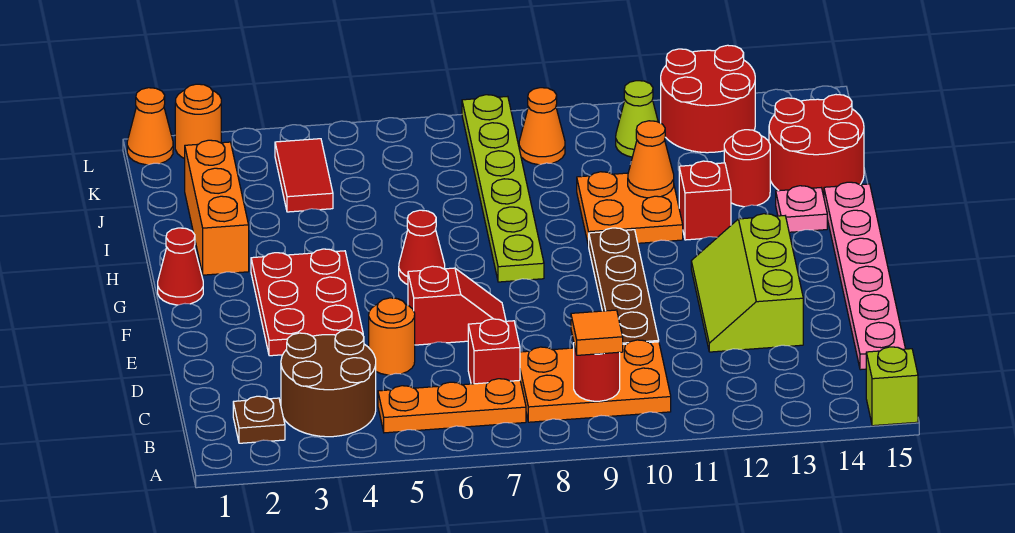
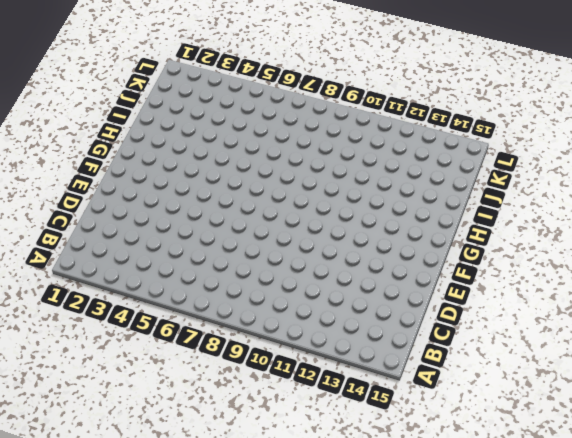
none -> lime brick A15 level 1
none -> brown plate B2 level 1
none -> brown round brick B3:C4 level 1
none -> orange plate B5:B7 level 1

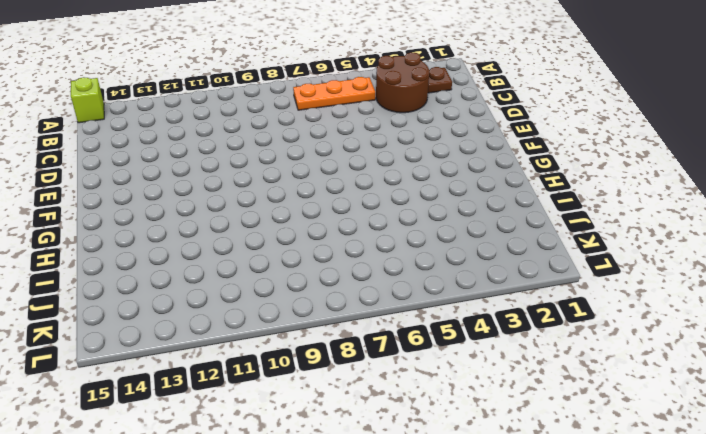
none -> orange plate B8:C10 level 1
none -> red brick C7 level 1
none -> pink plate C15:H15 level 1
none -> orange round brick D5 level 1

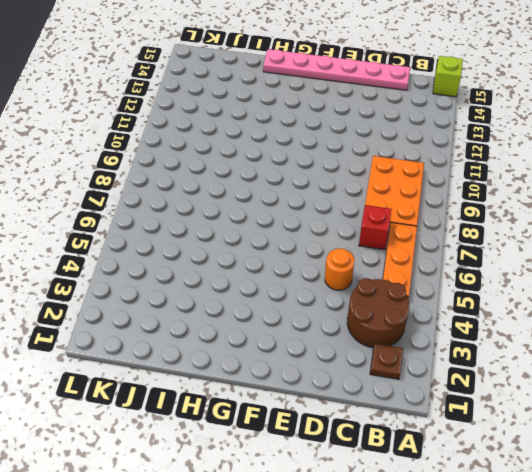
none -> brown plate D10:G10 level 1
none -> lime slope D12:F13 level 1 top 13
none -> red plate E3:G4 level 1
none -> red slope E6:E7 level 1 top 6

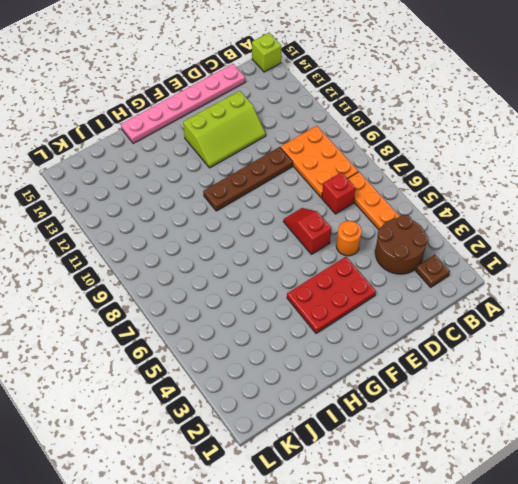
none -> red cone G1 level 1
none -> red cone G6 level 1
none -> lime plate G8:L8 level 1
none -> orange brick H2:J2 level 1

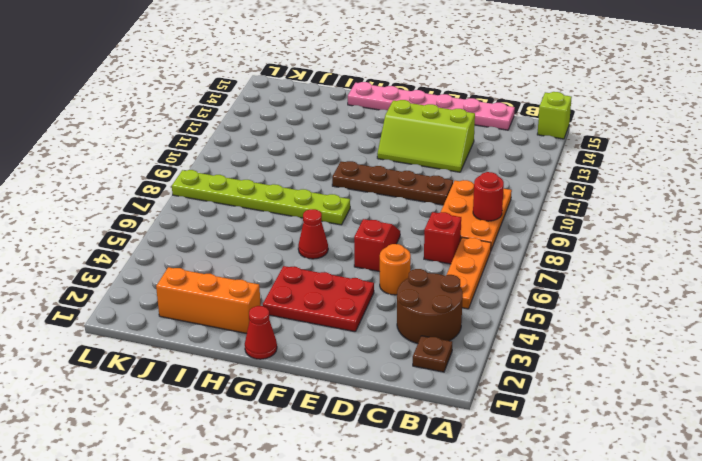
none -> orange plate H10:I11 level 1
none -> red brick H12 level 1
none -> pink plate H14 level 1
none -> red round brick I13 level 1

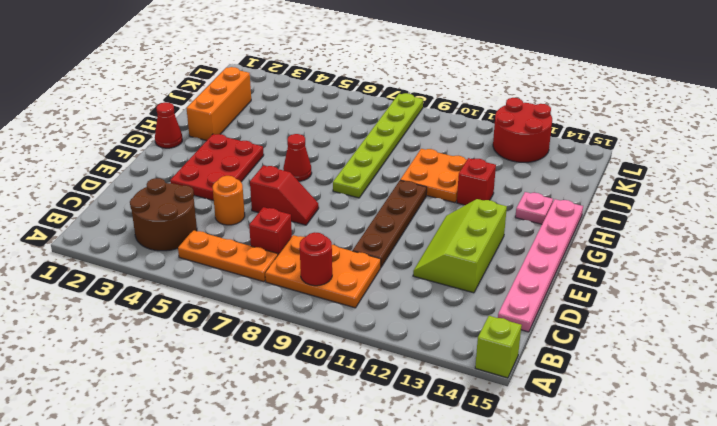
none -> brown plate B2 level 1
none -> red round brick I13 level 1
none -> red round brick I14:J15 level 1
none -> red tile J4:K4 level 1

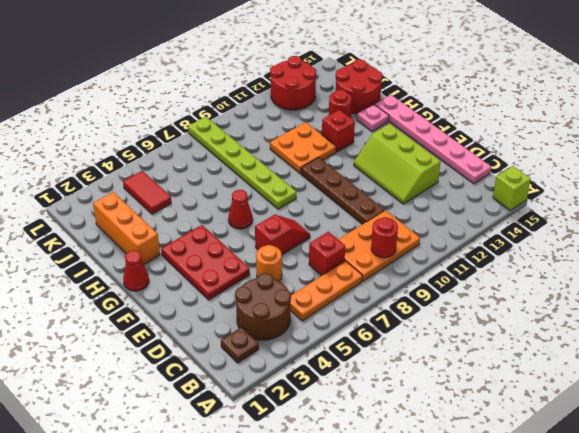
none -> orange cone K9 level 1
none -> lime cone K11 level 1
none -> orange cone L1 level 1
none -> orange round brick L2 level 1

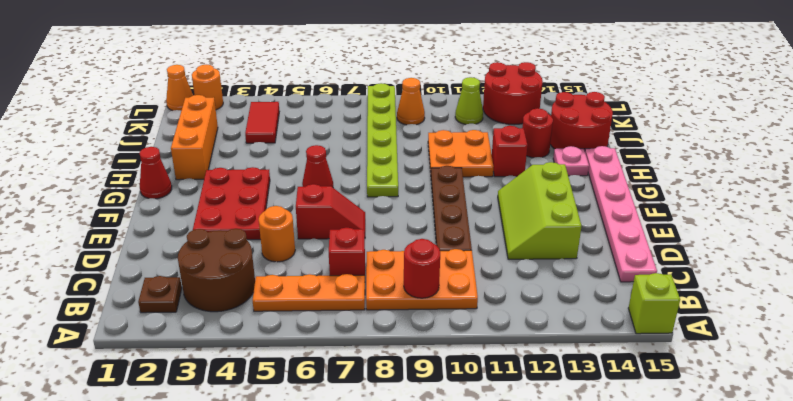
none -> orange cone I11 level 2
none -> orange tile B9 level 3

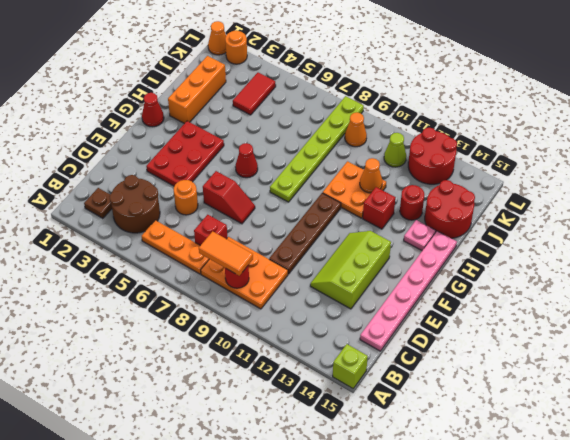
orange tile B8:B9 level 3 -> orange tile B9 level 3

